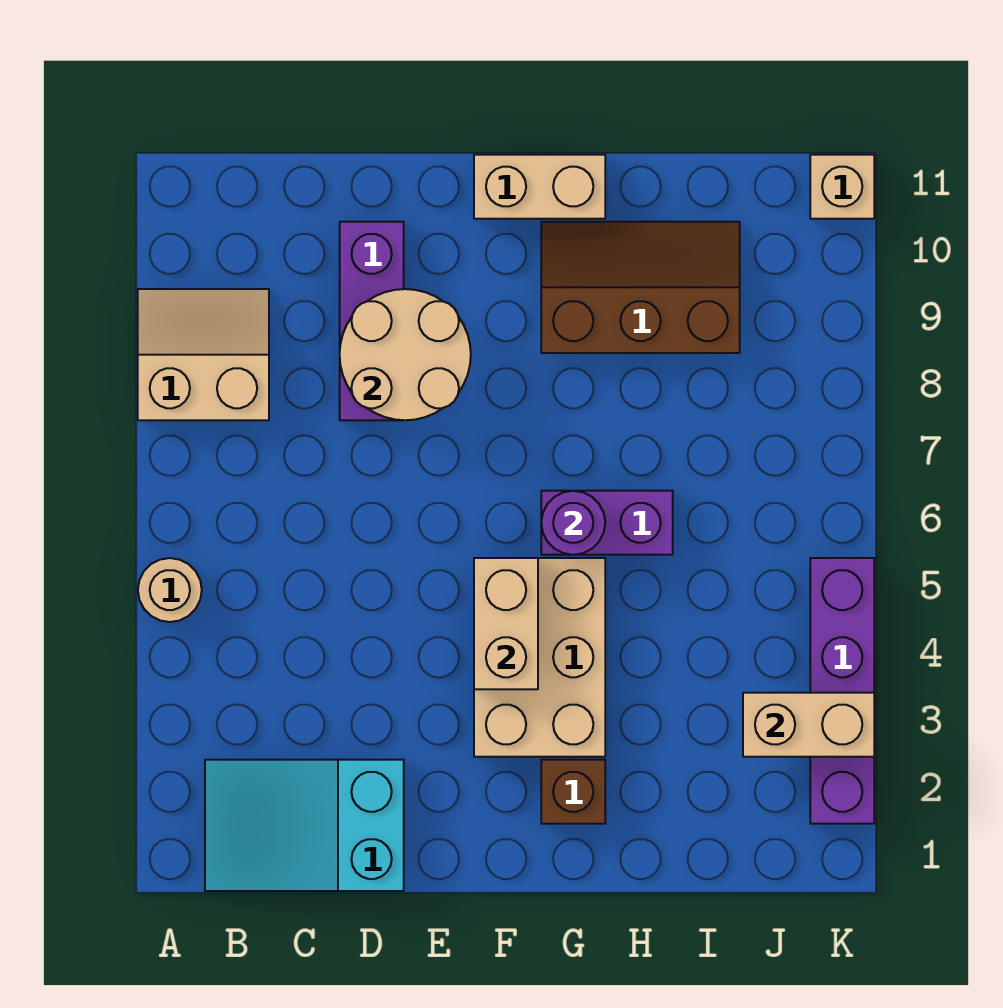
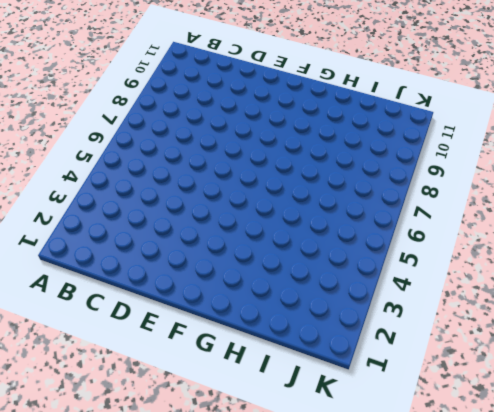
none -> tan round brick A5 level 1
none -> tan slope A8:B9 level 1 top 8
none -> cyan slope B1:D2 level 1 top D

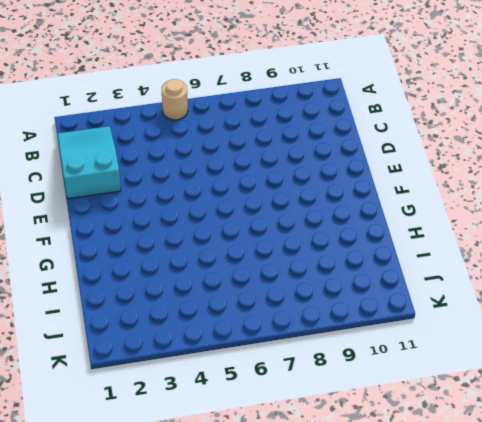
none -> tan slope A8:B9 level 1 top 8
none -> purple brick D8:D10 level 1
none -> tan brick F3:G5 level 1

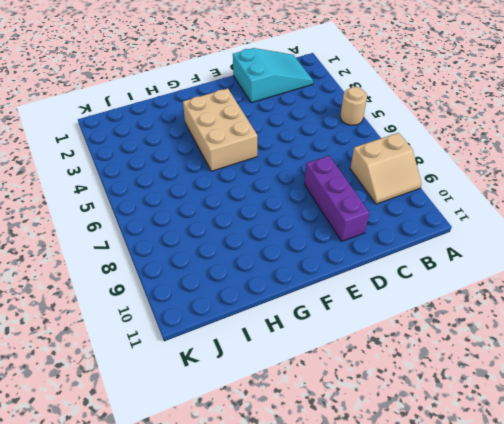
none -> tan brick F11:G11 level 1
none -> brown brick G2 level 1
none -> purple brick G6:H6 level 1

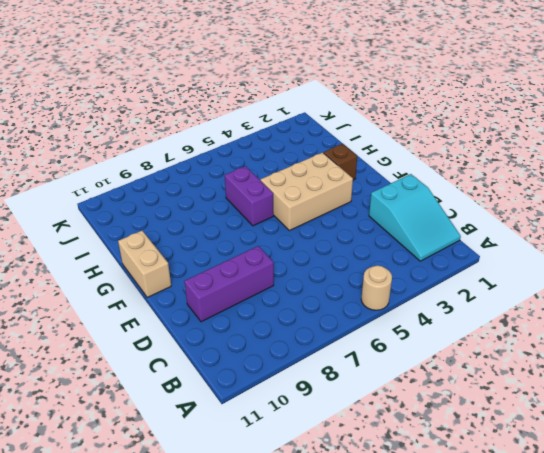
none -> tan slope A8:B9 level 1 top 8
none -> brown slope G9:I10 level 1 top 9
none -> purple brick K2:K5 level 1

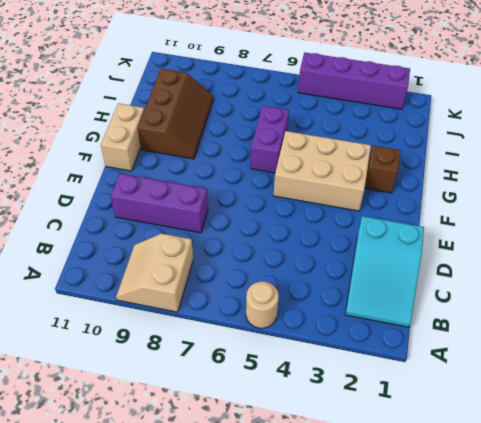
brown slope G9:I10 level 1 top 10 -> brown slope G9:I10 level 1 top 9
none -> tan brick K11 level 1
none -> tan round brick D8:E9 level 2
none -> tan brick F4:F5 level 2

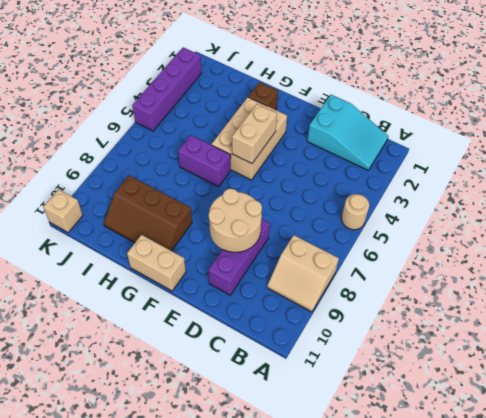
none -> purple round brick G6 level 2
none -> tan brick J3:K3 level 2

